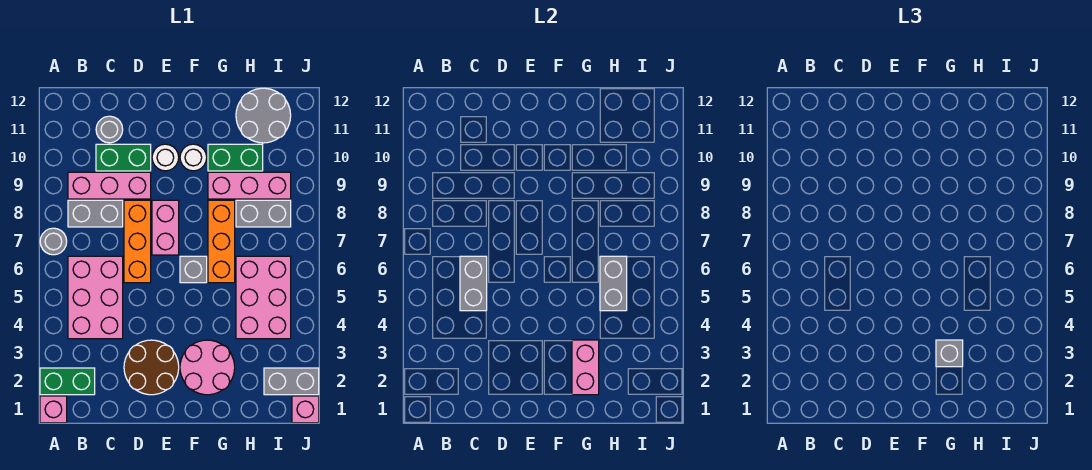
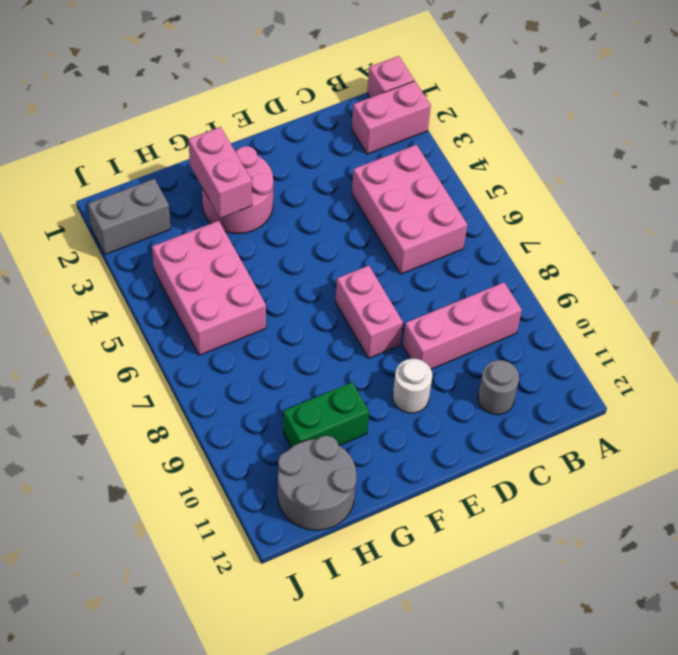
pink brick A2:B2 level 1 -> green brick A2:B2 level 1
none -> grey round brick A7 level 1
none -> grey brick B8:C8 level 1
none -> green brick C10:D10 level 1

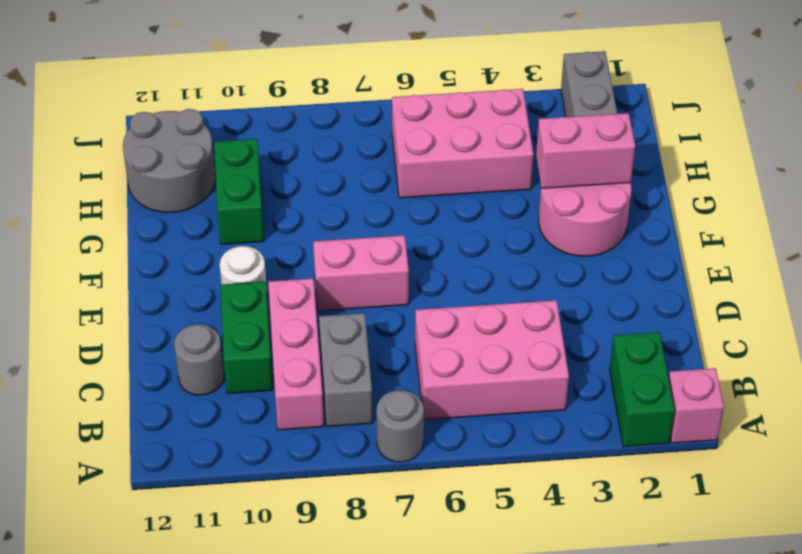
none -> brown round brick D2:E3 level 1
none -> orange brick D6:D8 level 1
none -> grey brick F6 level 1

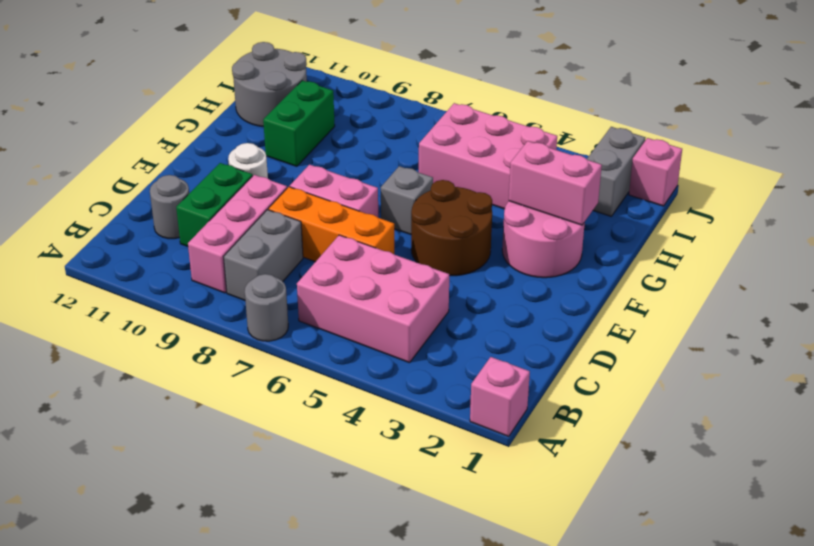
brown round brick E4:F5 level 1 -> brown round brick D2:E3 level 1
none -> green brick A2:B2 level 1
none -> white round brick F10 level 1
none -> orange brick G6:G8 level 1

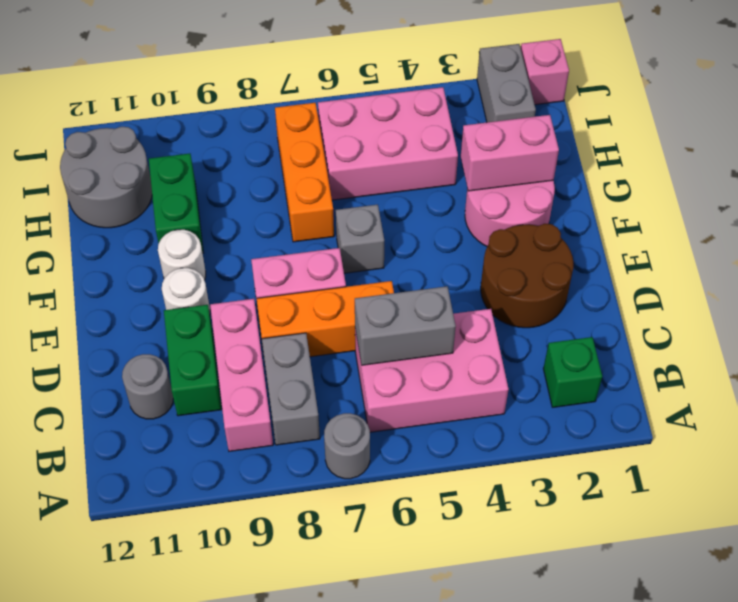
green brick B2 level 1 -> green brick A2:B2 level 1
orange brick G7:I7 level 1 -> orange brick G6:G8 level 1
none -> pink brick A1 level 1
none -> pink brick G9:I9 level 1
none -> grey brick H8:I8 level 1

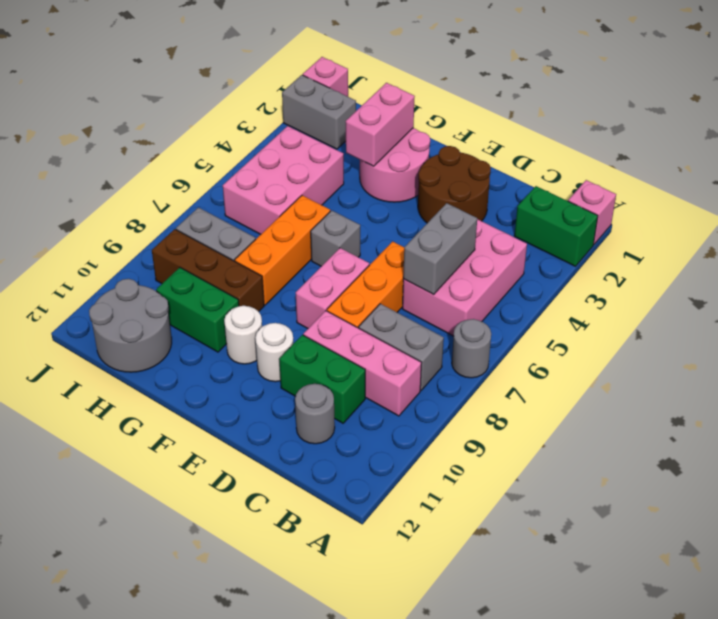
brown brick G9:I9 level 1 -> pink brick G9:I9 level 1
none -> grey brick H5:H6 level 2
none -> grey brick G3 level 3

